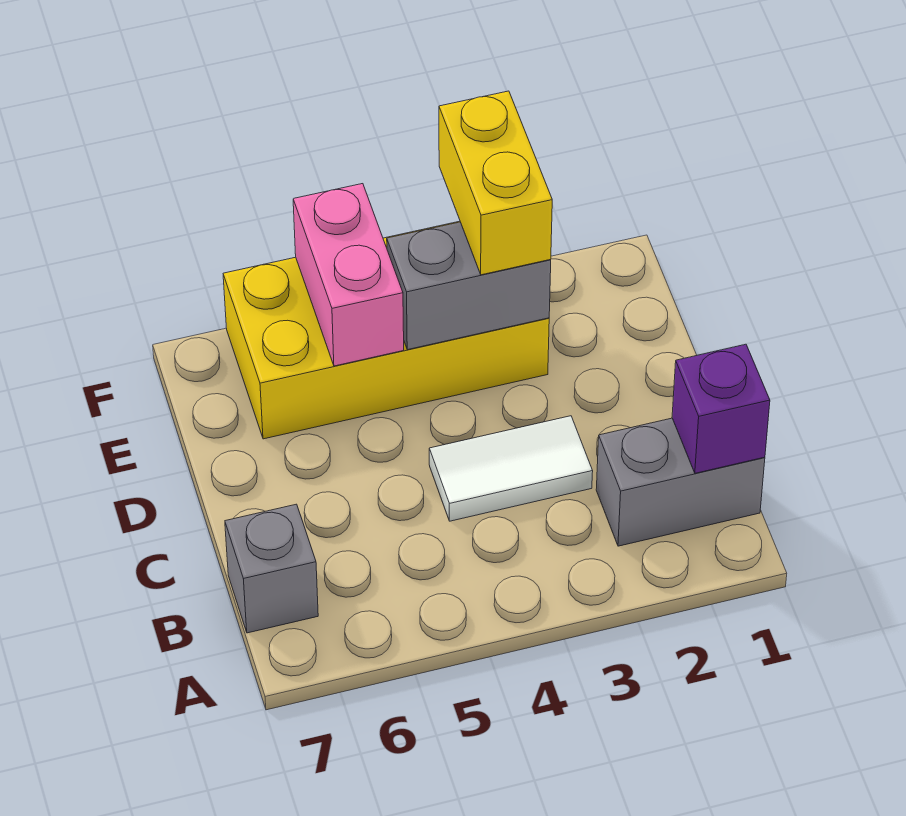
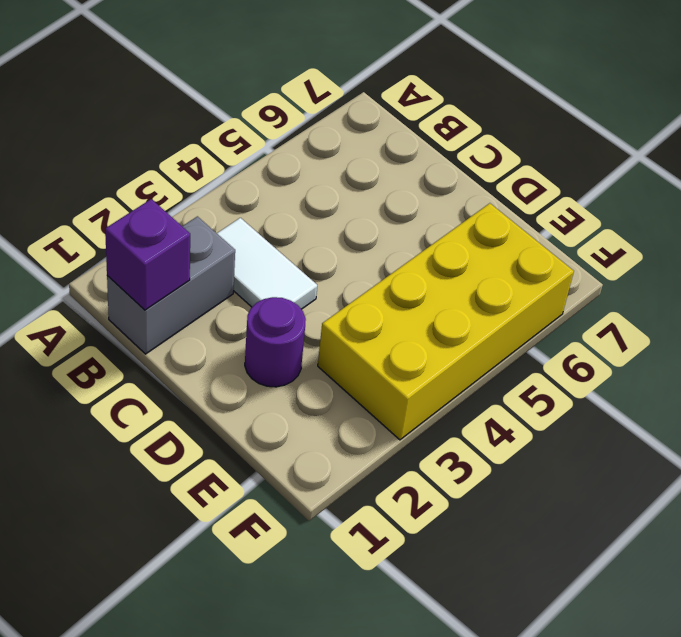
white tile B3:C3 level 1 -> white tile C3:C4 level 1
purple round brick D2 level 1 -> none
none -> grey brick B7 level 1
none -> grey brick E3:E4 level 2

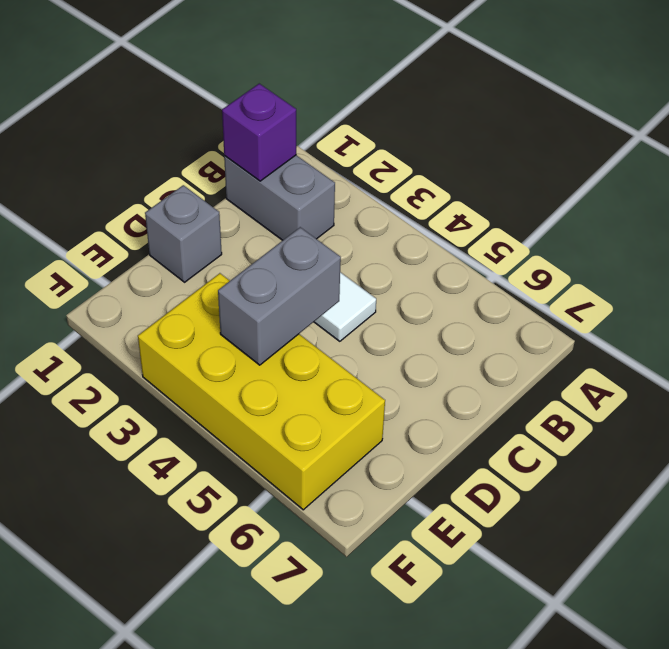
grey brick D1 level 1 -> grey brick B7 level 1
grey brick D4:E4 level 2 -> grey brick E3:E4 level 2
none -> pink brick E5:F5 level 2
none -> yellow brick E3:F3 level 3

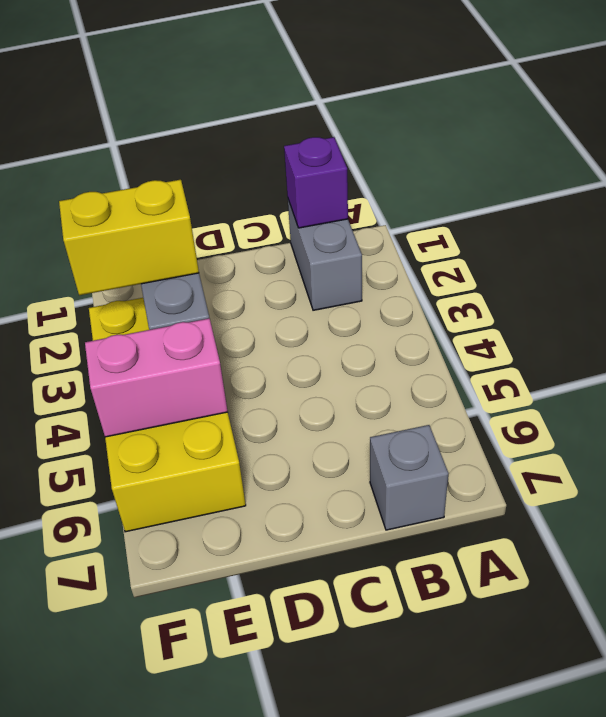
none -> white tile C3:C4 level 1

